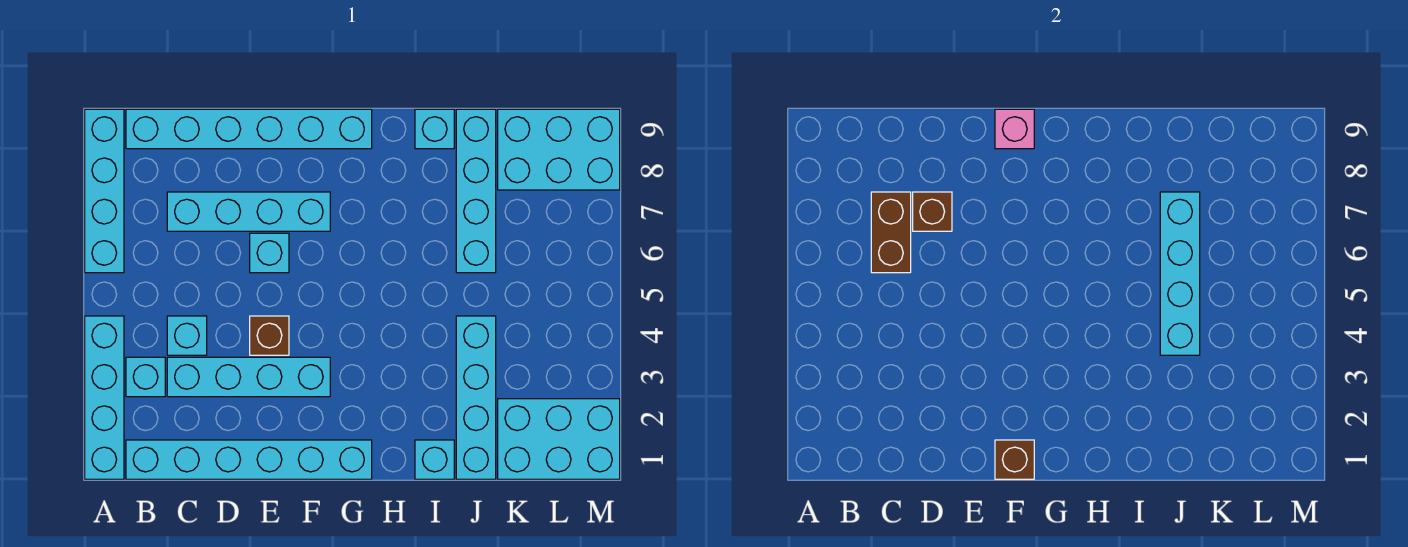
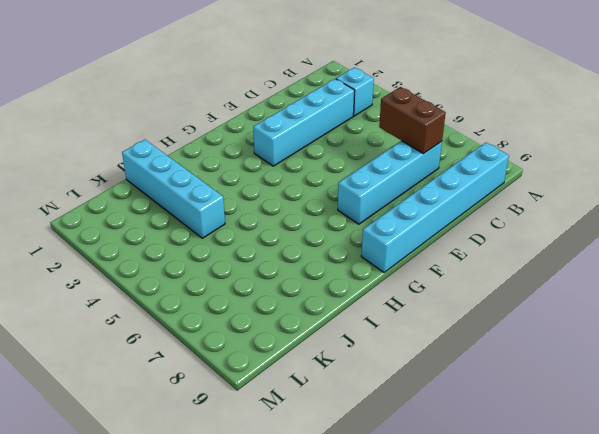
none -> cyan brick A1:A4 level 1
none -> cyan brick A6:A9 level 1
none -> cyan brick B1:G1 level 1

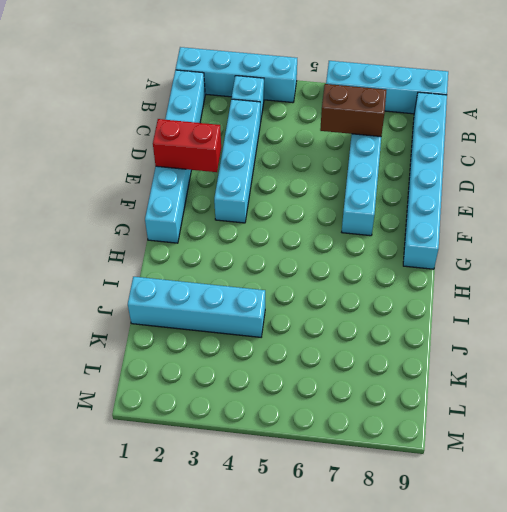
red brick E1:E2 level 2 -> none
none -> cyan brick C4 level 1
none -> brown brick E4 level 1
none -> cyan brick E6 level 1

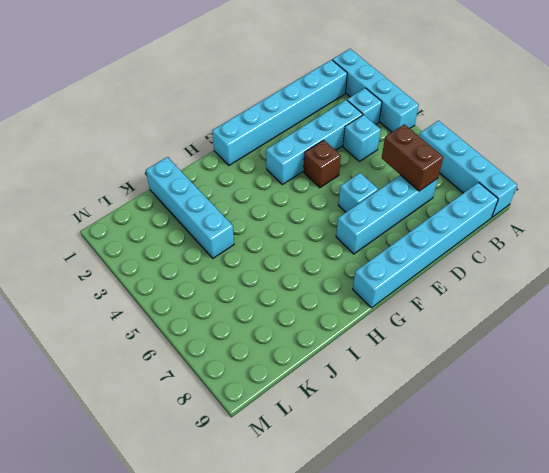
none -> cyan brick I1 level 1
none -> cyan brick I9 level 1
none -> cyan brick J6:J9 level 1

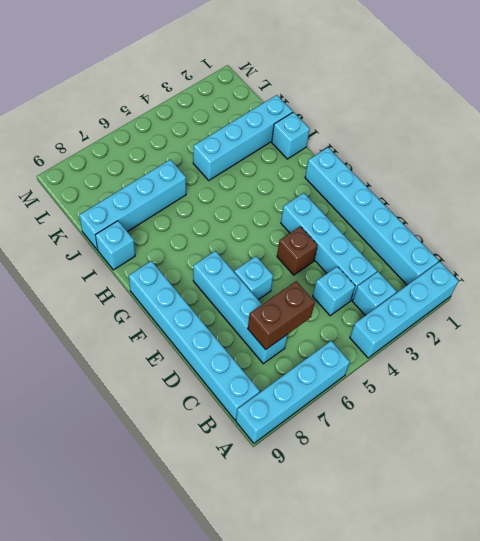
none -> cyan brick K1:M2 level 1
none -> cyan brick K8:M9 level 1
none -> brown brick D7 level 2

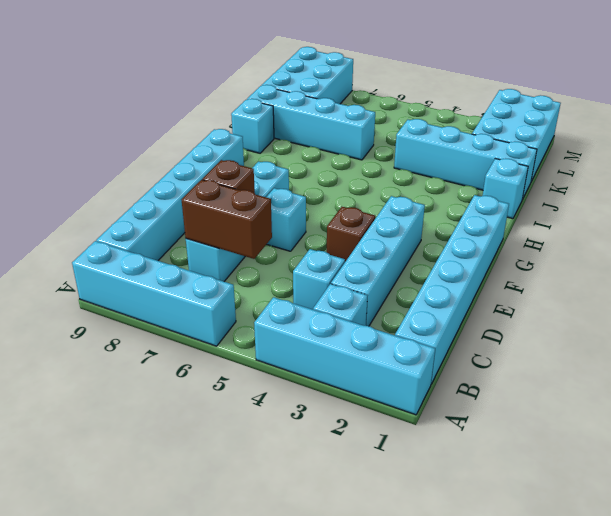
none -> brown brick F1 level 2
none -> pink brick F9 level 2
none -> cyan brick J4:J7 level 2

